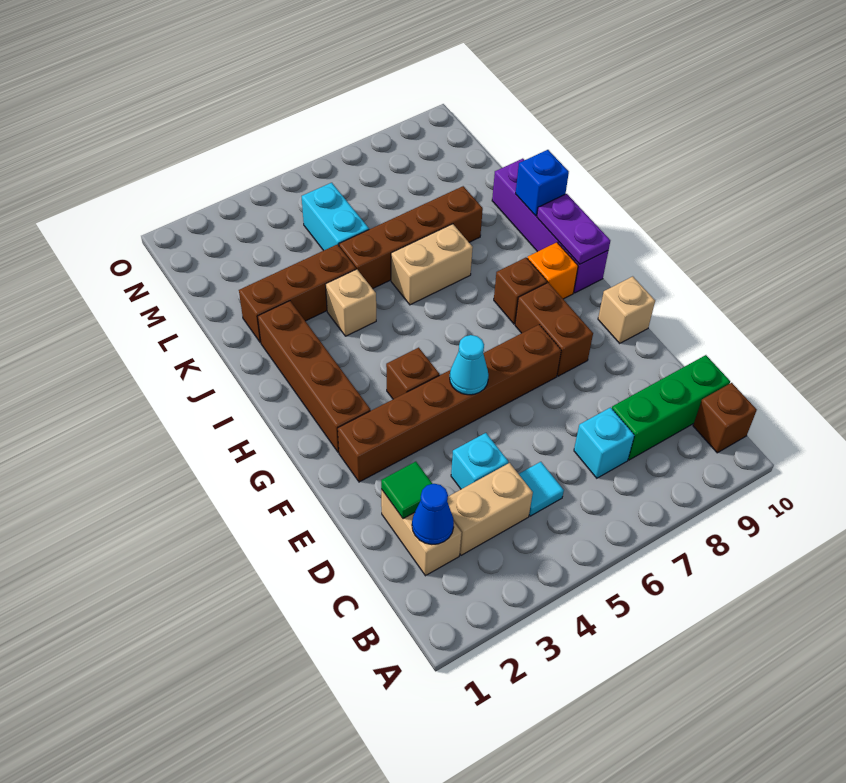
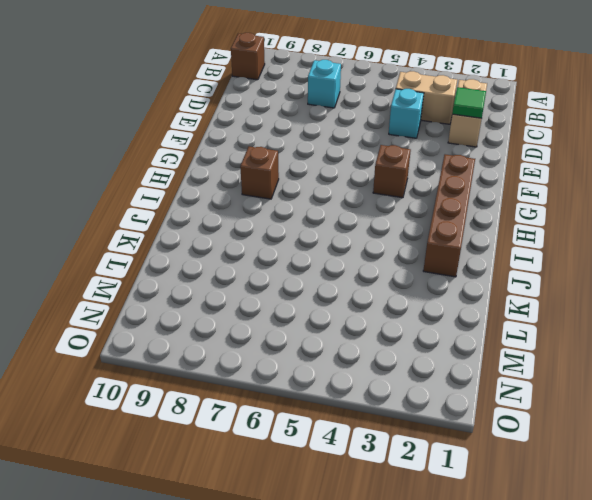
none -> cyan tile C5 level 1
none -> green brick C8:C10 level 1
none -> brown brick F2:F7 level 1

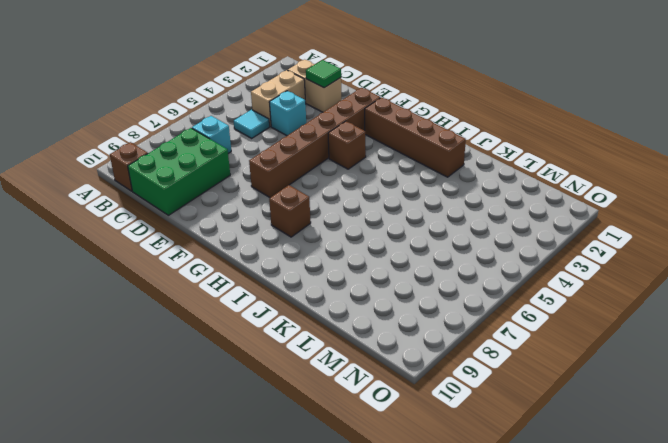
green brick C8:D10 level 1 -> green brick C8:C10 level 1
none -> brown brick F8:G8 level 1
none -> tan brick F10 level 1
none -> orange brick H9 level 1

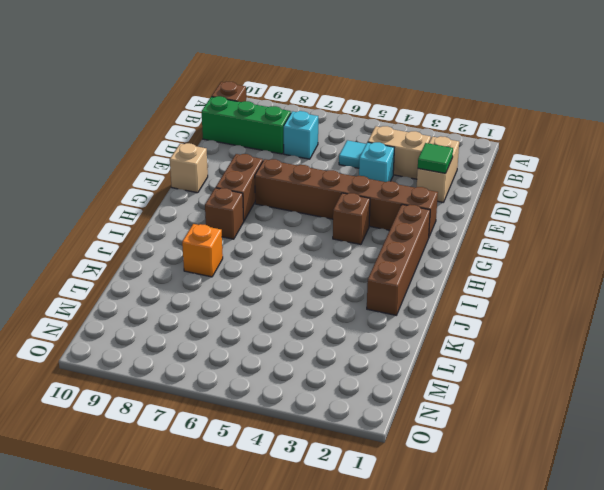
orange brick J8 level 1 -> orange brick H9 level 1
none -> purple brick H10:K10 level 1
none -> tan brick J4 level 1
none -> tan brick J6:J7 level 1

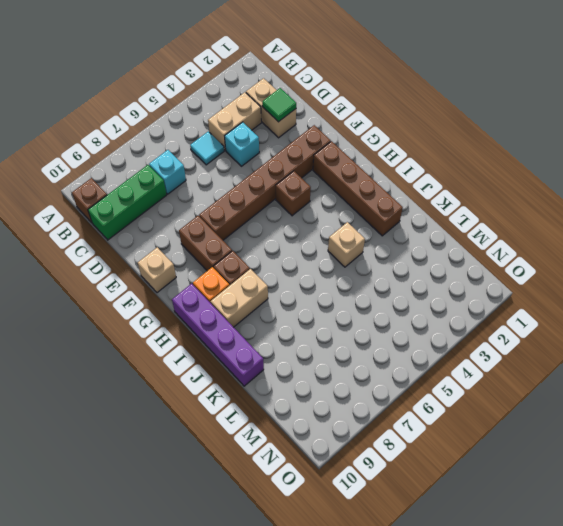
tan brick I8:I9 level 1 -> tan brick J6:J7 level 1
none -> brown brick K2:K4 level 1
none -> brown brick K5:K8 level 1
none -> cyan brick L5:M5 level 1

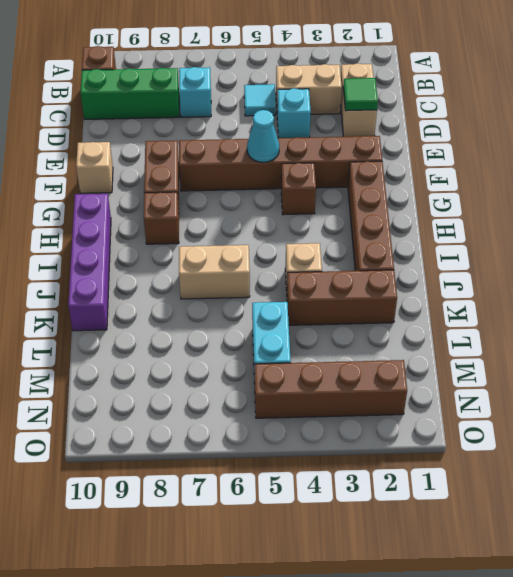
brown brick N2:N5 level 1 -> brown brick K5:K8 level 1
none -> orange brick H9 level 1
none -> blue cone C2 level 2
none -> purple plate H10:I10 level 2

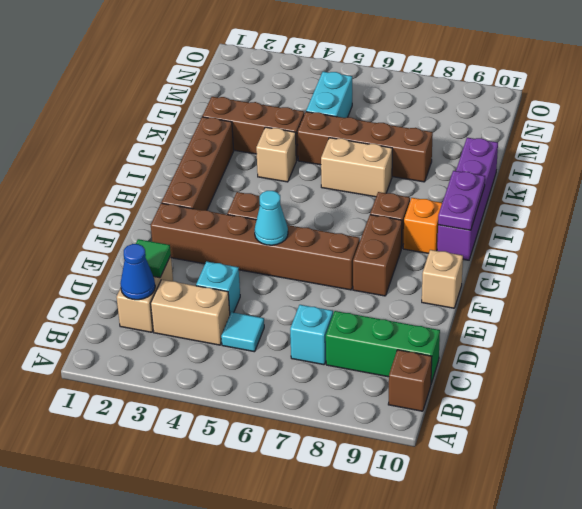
none -> blue brick J10 level 2

